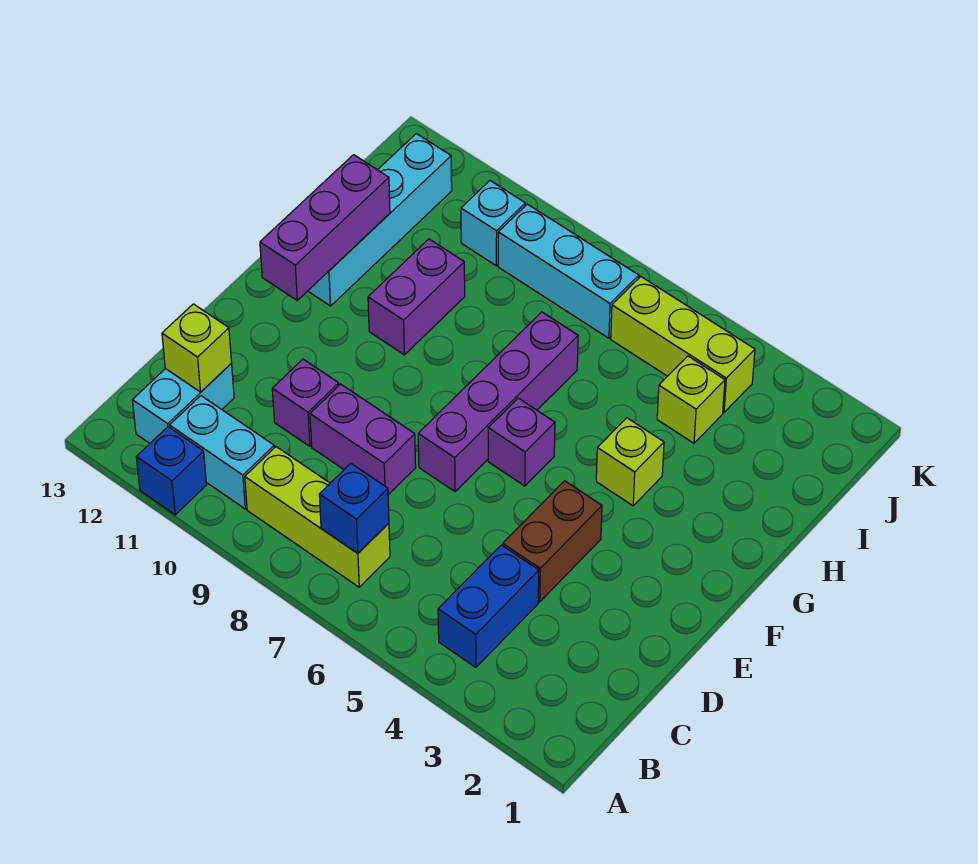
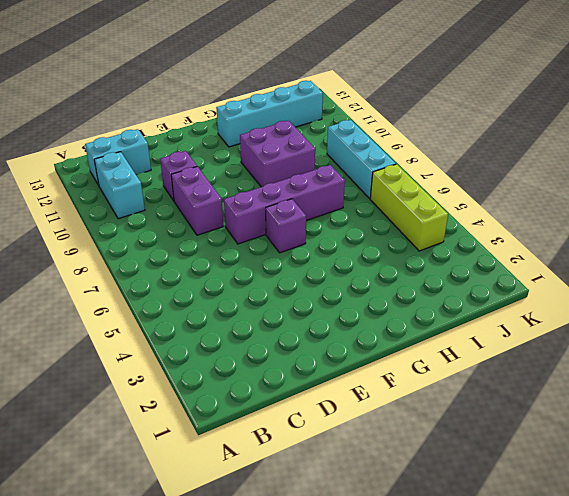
purple brick G9:H10 level 1 -> purple brick G10:H10 level 1
none -> blue brick A11 level 1
none -> blue brick B4:C4 level 1
none -> lime brick B7:B9 level 1

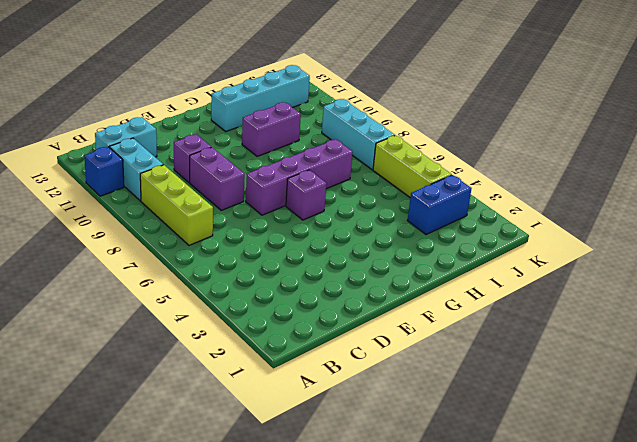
blue brick I3:J3 level 1 -> blue brick B4:C4 level 1
none -> brown brick D4:E4 level 1
none -> lime brick G4 level 1
none -> lime brick I4 level 1

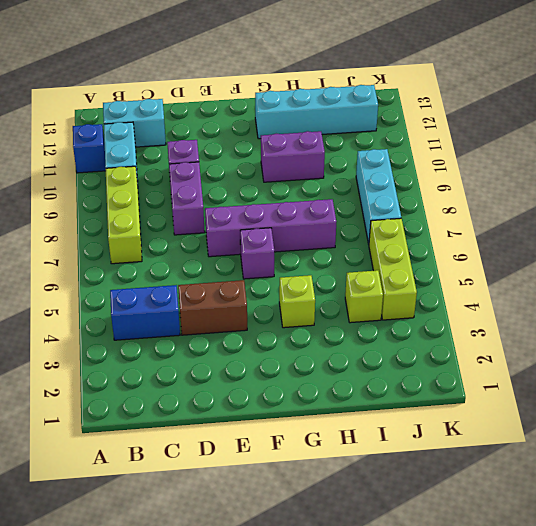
none -> cyan brick J10 level 1
none -> blue brick B7 level 2
none -> lime brick C12 level 2

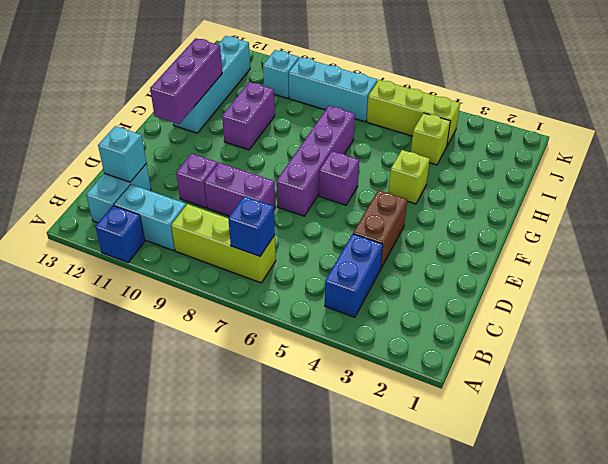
cyan brick C12 level 2 -> lime brick C12 level 2

